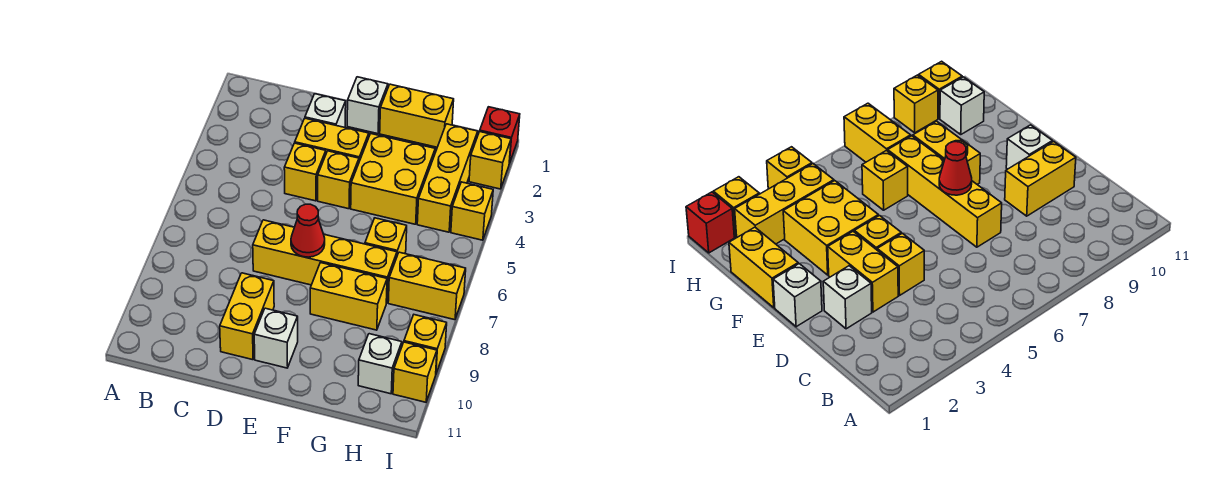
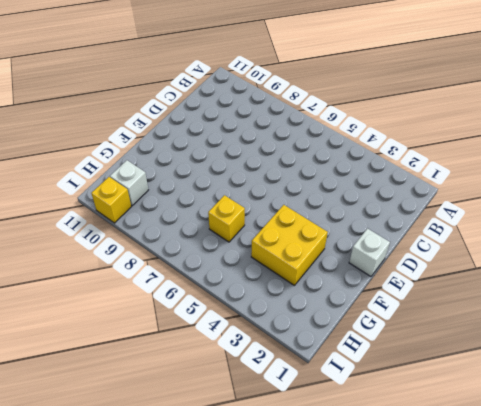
none -> white brick D2 level 1
none -> yellow brick D3:E3 level 1
none -> yellow brick D4 level 1

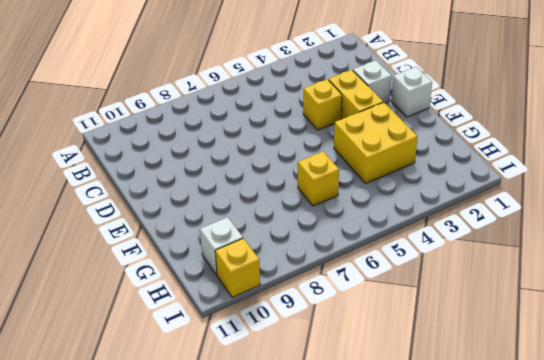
none -> yellow brick D7:G7 level 1
none -> yellow brick D9:D10 level 1
none -> yellow brick E4 level 1

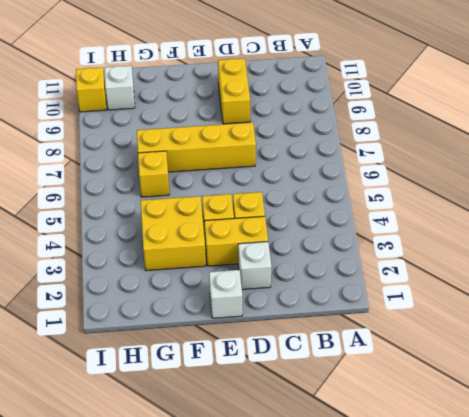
none -> white brick E10 level 1
none -> yellow brick F1:G1 level 1
none -> yellow brick F8:G8 level 1

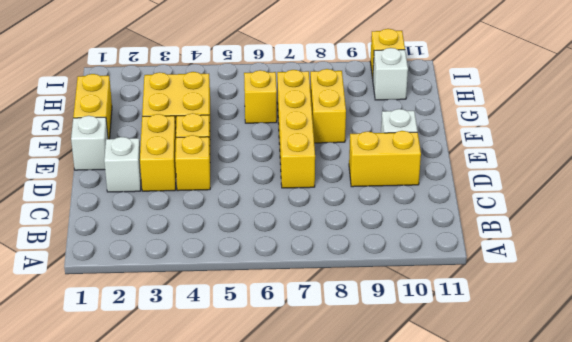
none -> yellow brick H2:H4 level 1
none -> yellow brick H7:I7 level 1
none -> red brick I1 level 1

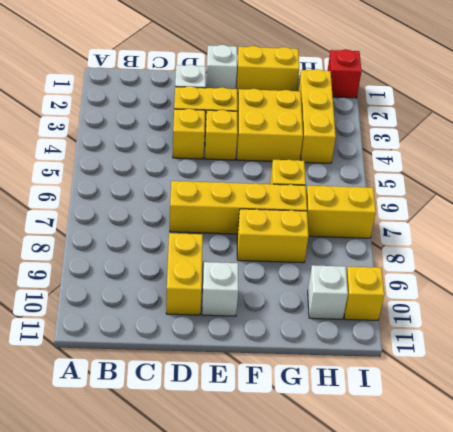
none -> yellow brick I2 level 1
none -> yellow brick I4 level 1
none -> yellow brick I9 level 1

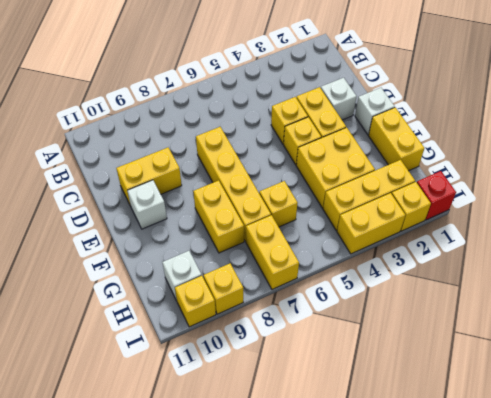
yellow brick I3:I4 level 1 -> yellow brick I4 level 1
none -> red cone E7 level 2

